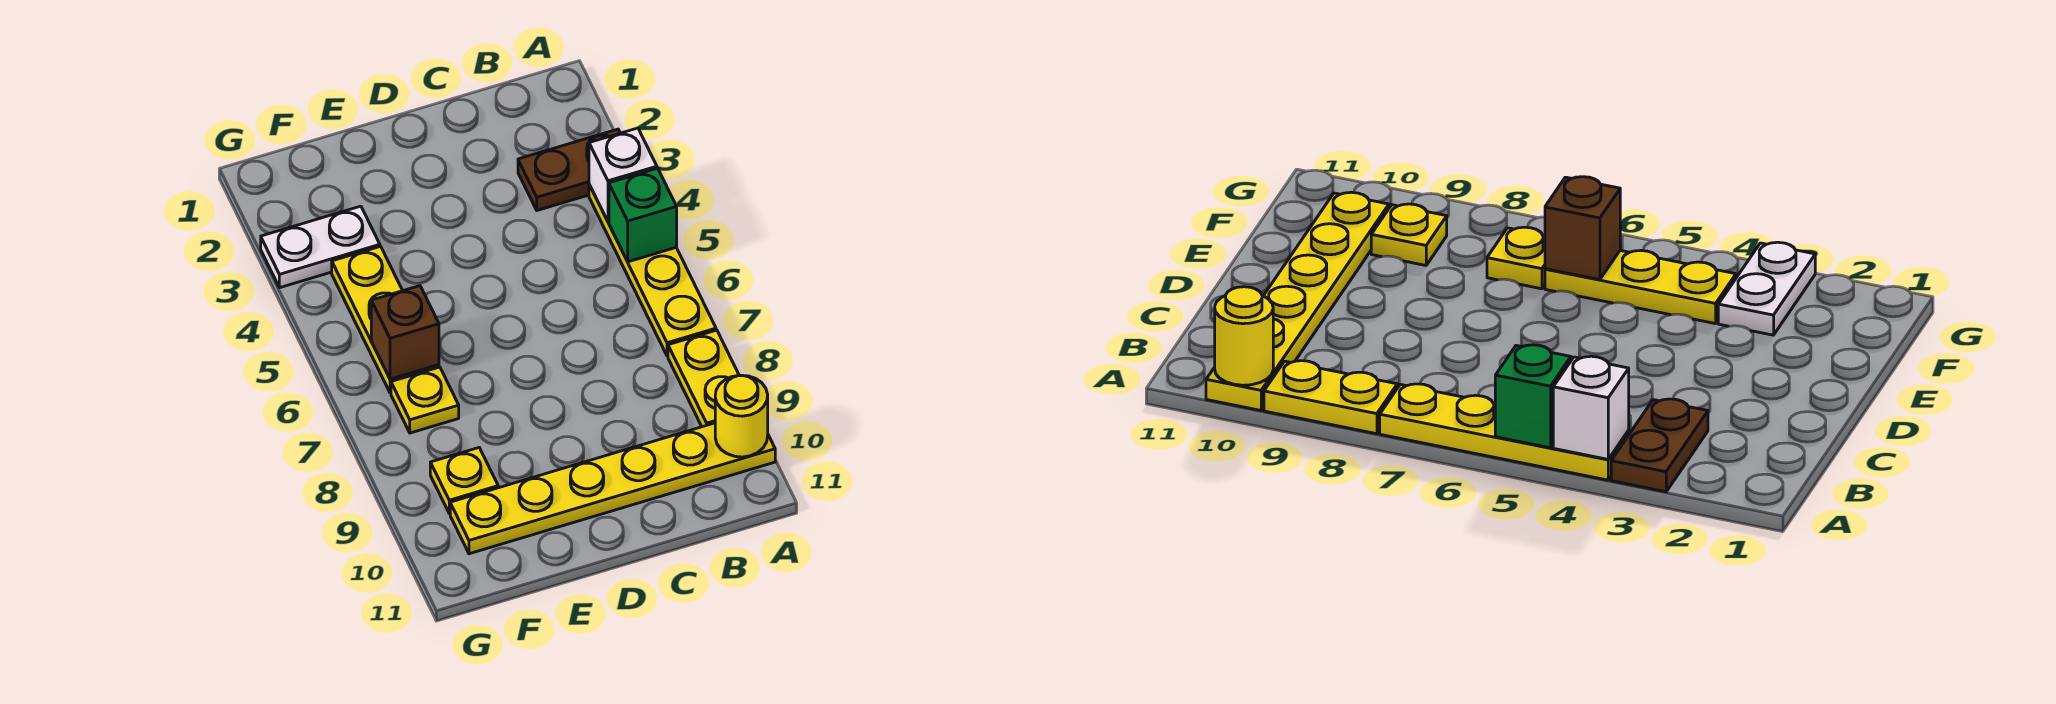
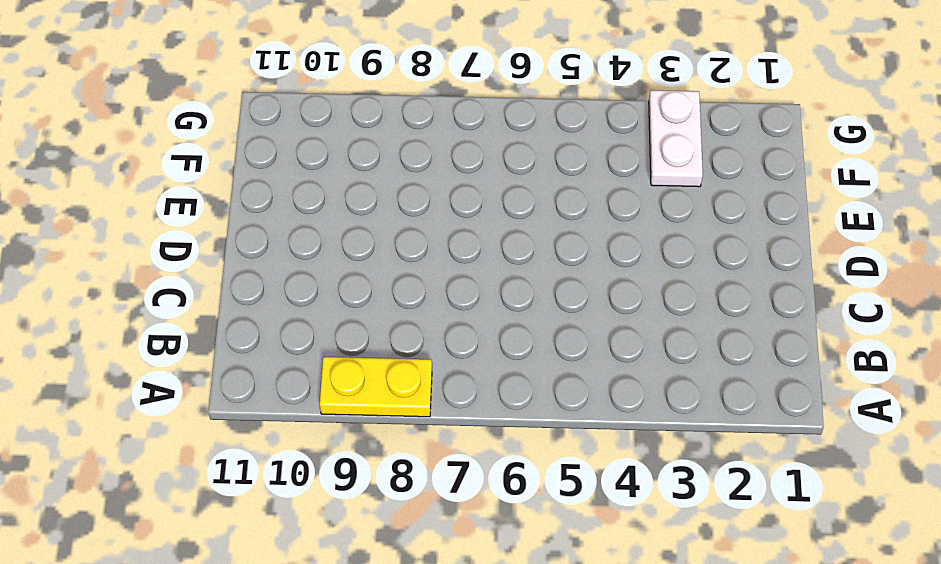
none -> brown plate A3:B3 level 1
none -> yellow plate A4:A7 level 1
none -> yellow plate A10:F10 level 1

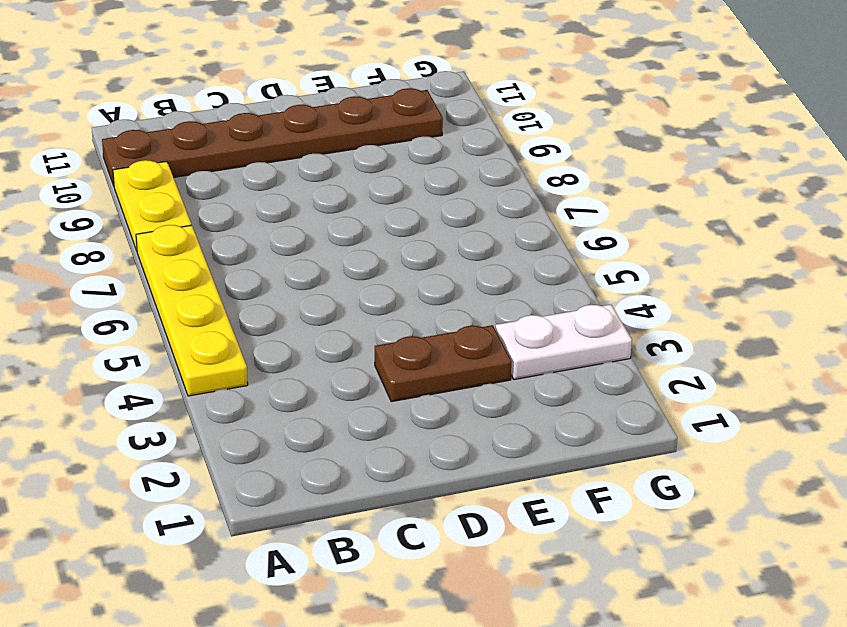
brown plate A10:F10 level 1 -> yellow plate A10:F10 level 1
brown plate D3:E3 level 1 -> brown plate A3:B3 level 1
none -> yellow plate F4:F6 level 1
none -> yellow plate F7 level 1
none -> yellow plate F9 level 1

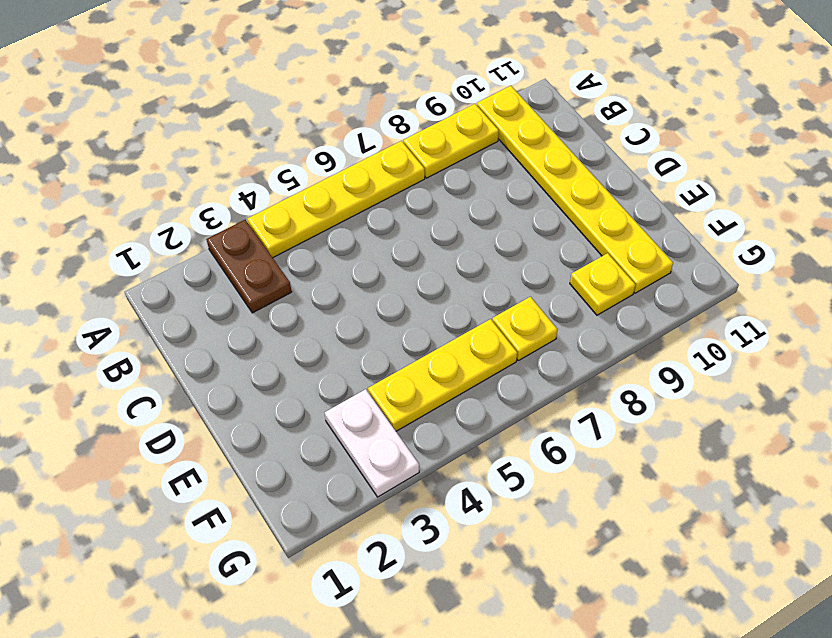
none -> white brick A4 level 2
none -> green brick A5 level 2
none -> yellow round brick A10 level 2

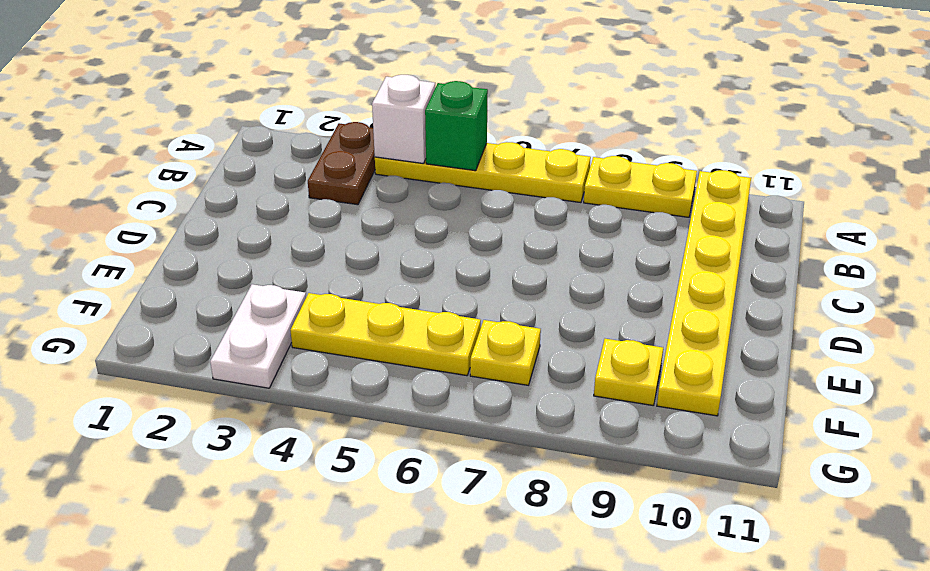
none -> yellow round brick A10 level 2
none -> brown brick F6 level 2

